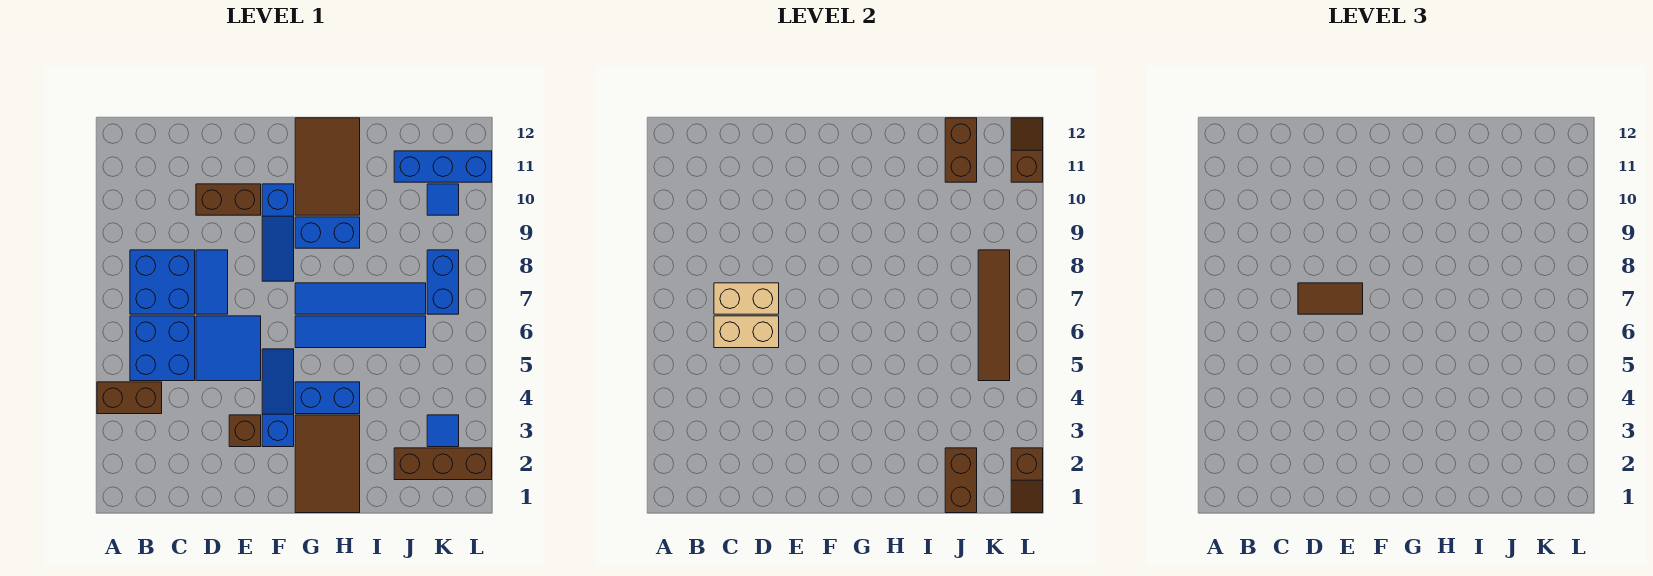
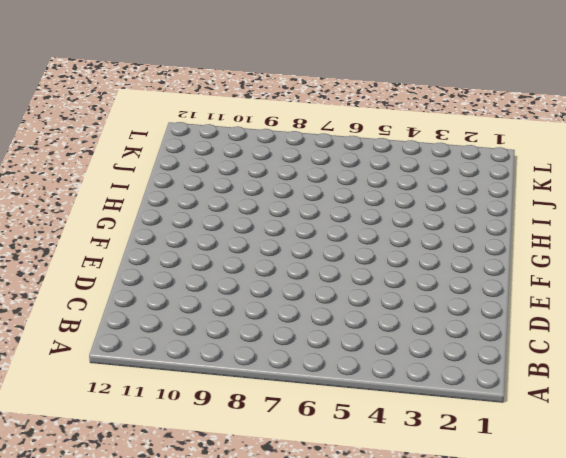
none -> brown brick A4:B4 level 1
none -> blue brick B5:C6 level 1
none -> blue brick B7:C8 level 1

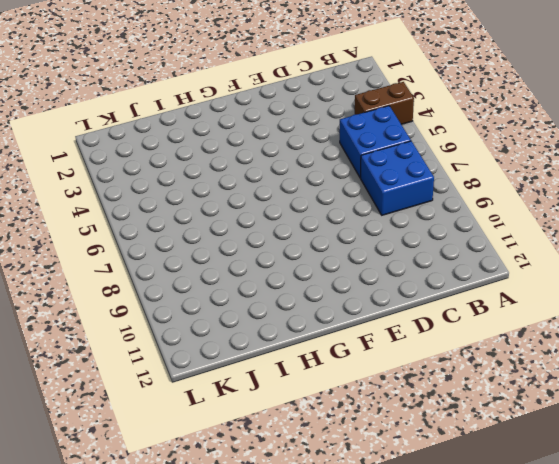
none -> blue tile D5:E6 level 1
none -> blue tile D7:D8 level 1
none -> brown brick D10:E10 level 1

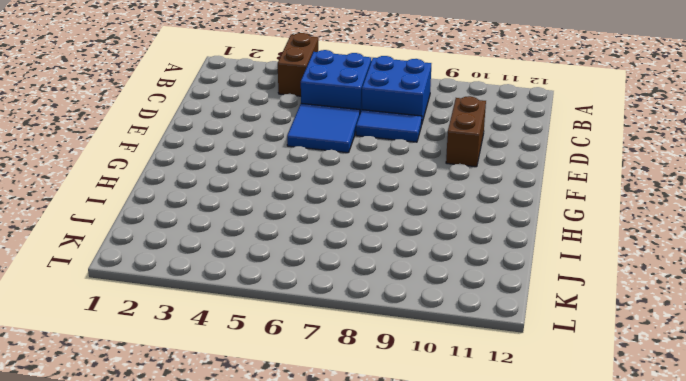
none -> brown brick E3 level 1
none -> blue slope F3:F5 level 1 top 3
none -> blue slope F8:F10 level 1 top 10

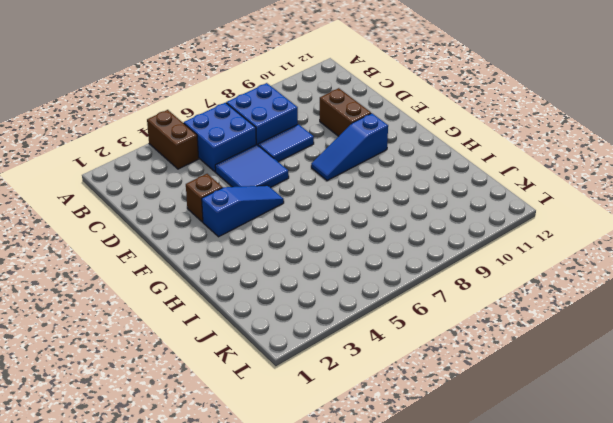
none -> brown tile G1:H3 level 1
none -> blue brick G4:H4 level 1
none -> blue tile G6:J6 level 1

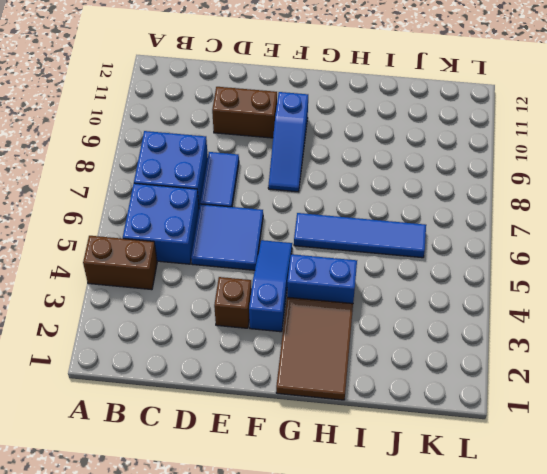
none -> blue tile G7:J7 level 1
none -> blue brick G9:H9 level 1
none -> brown tile G10:H12 level 1

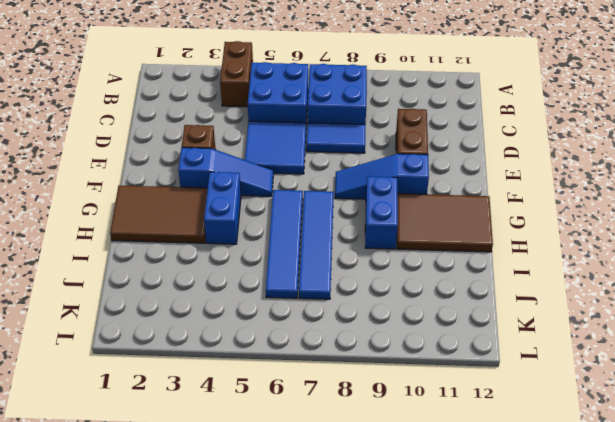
none -> brown brick J2:L2 level 1
none -> blue brick J11:L11 level 1
none -> blue tile K3 level 1

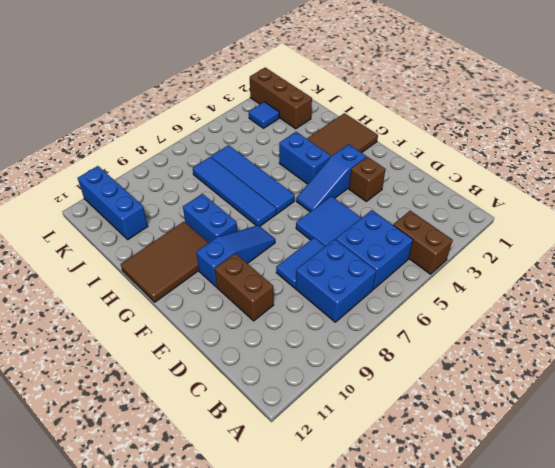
none -> blue brick K7:K8 level 1
none -> blue tile K10 level 1
none -> tan brick C6:D6 level 2

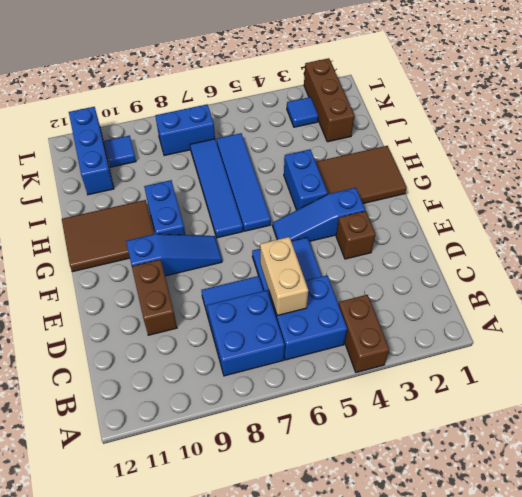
none -> tan brick C7:D7 level 2
none -> brown brick J1:J2 level 2
none -> brown brick J11:J12 level 2

